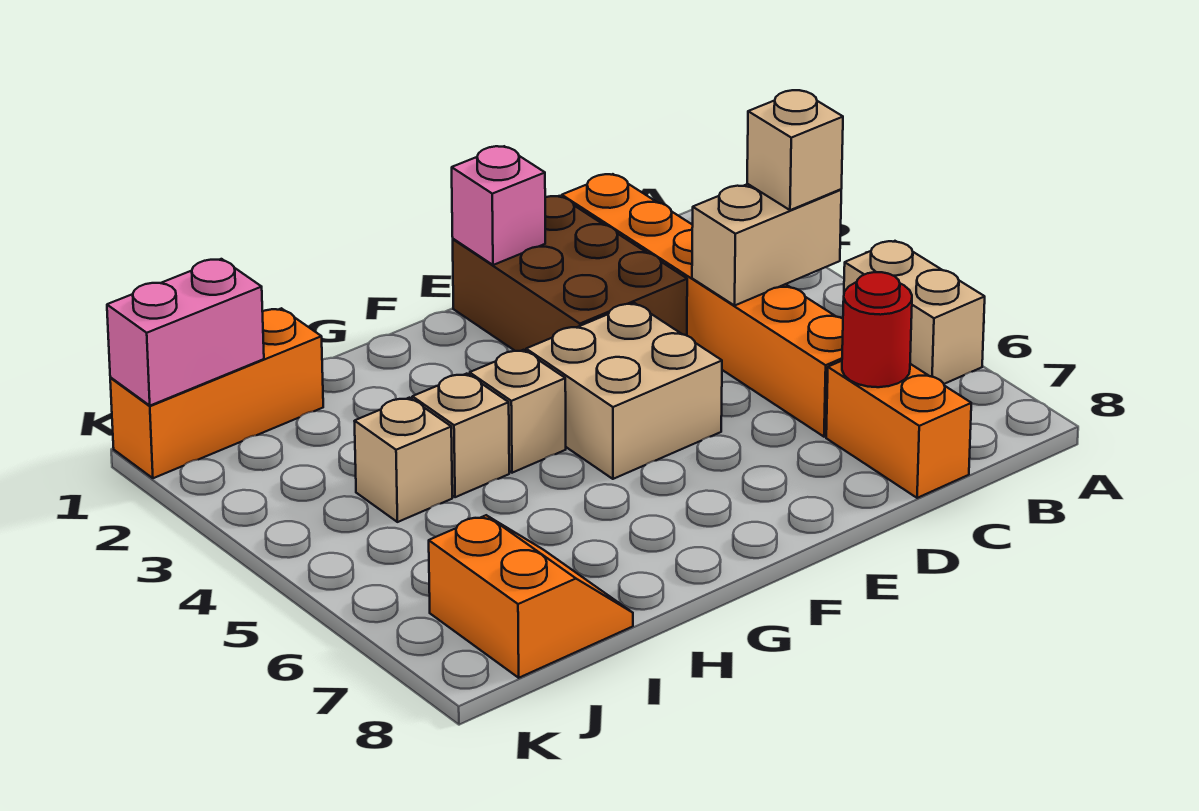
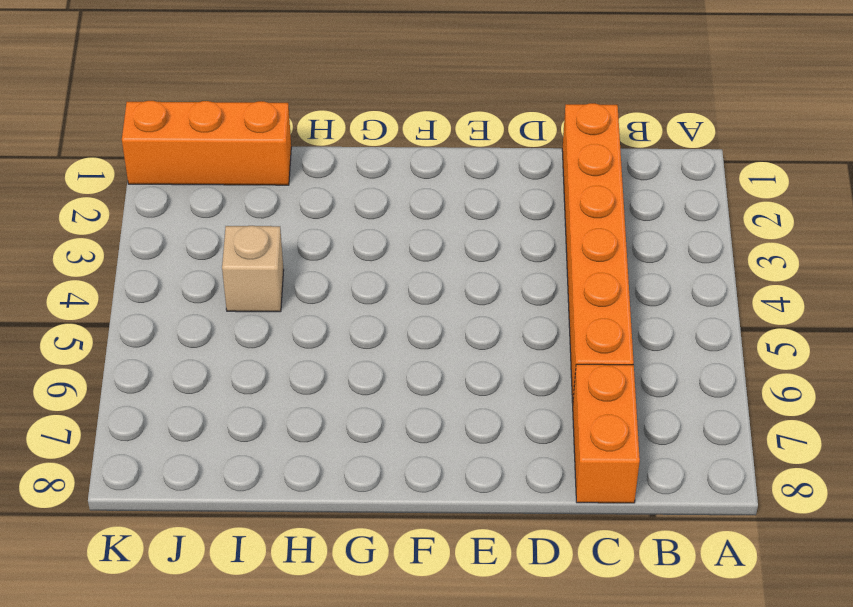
none -> tan brick A5:A6 level 1
none -> brown brick D1:E3 level 1
none -> tan brick E4:F5 level 1

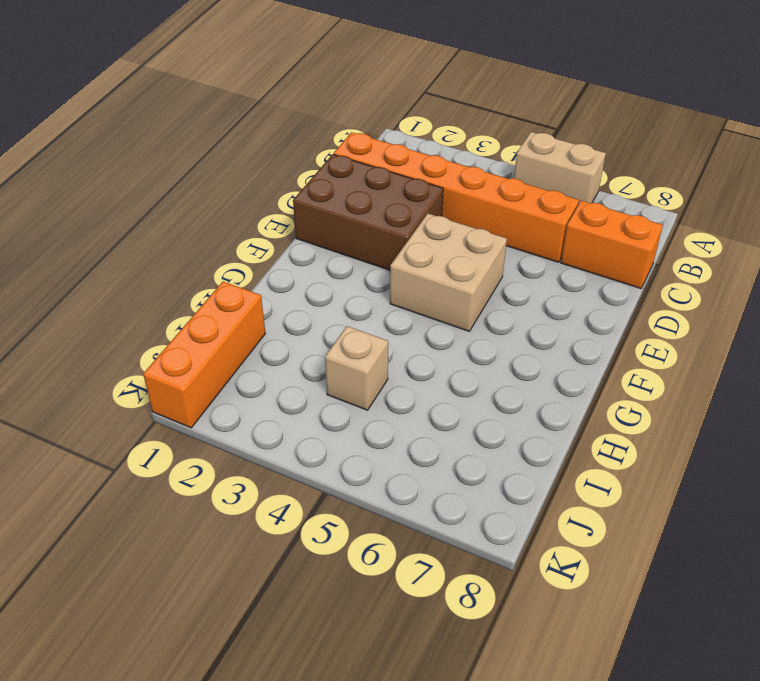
none -> tan brick G4 level 1
none -> tan brick H4 level 1
none -> orange slope I7:J8 level 1 top J

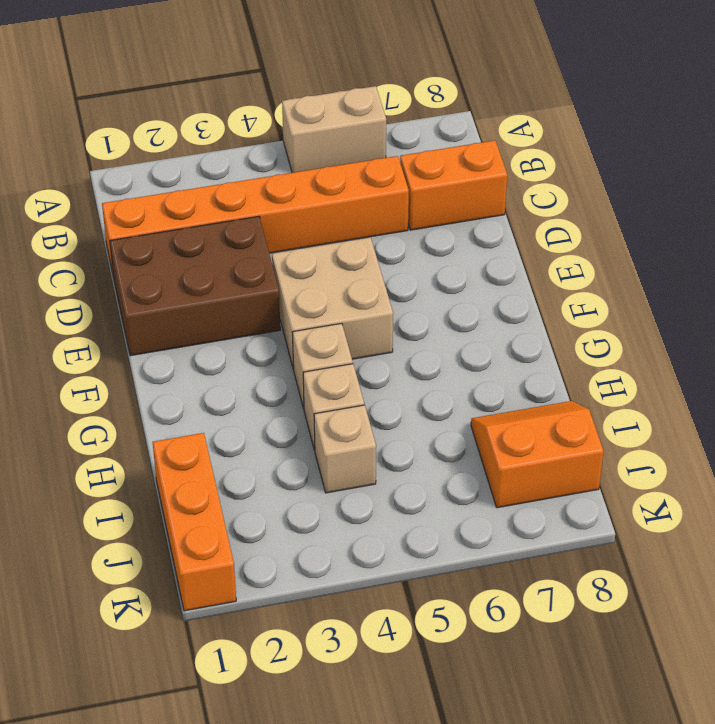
none -> tan brick B4:C4 level 2
none -> red round brick C7 level 2
none -> pink brick E1 level 2

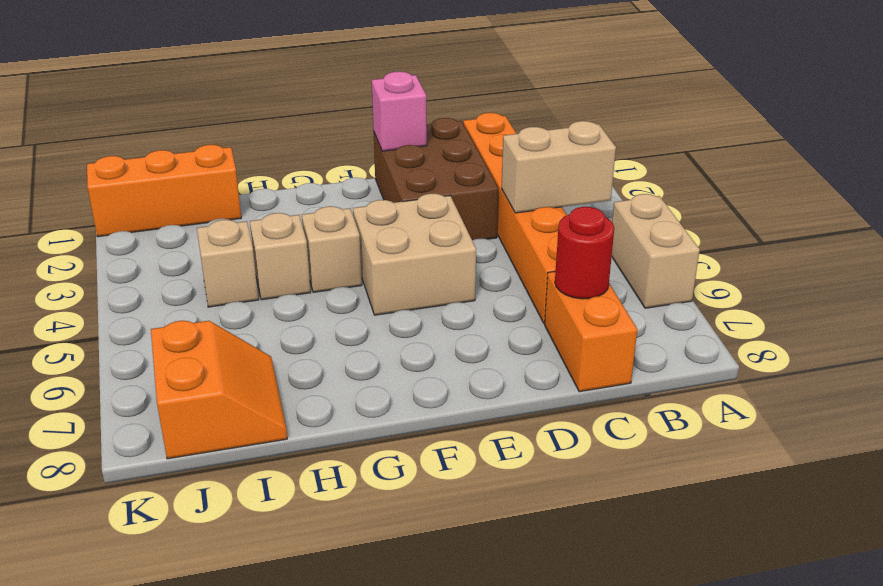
none -> pink brick J1:K1 level 2
none -> tan brick B4 level 3

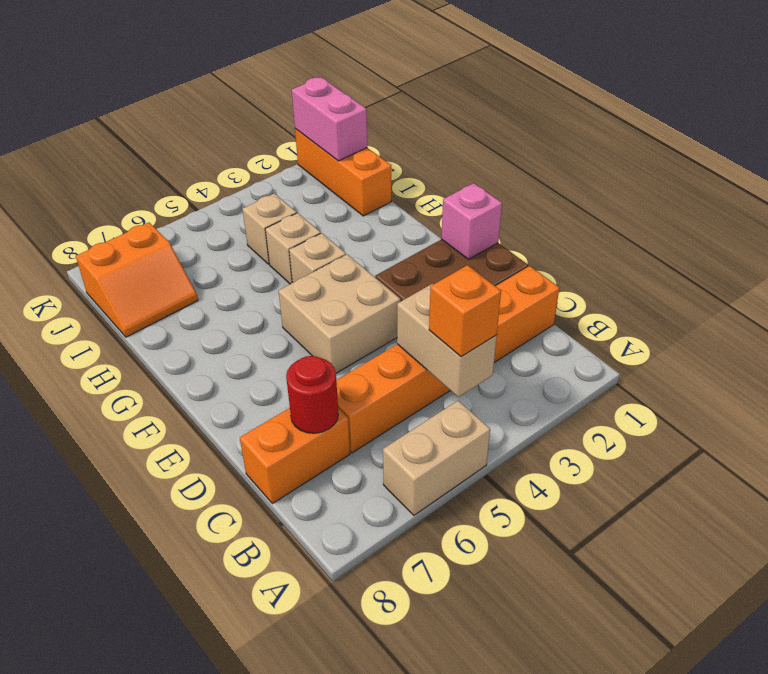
orange brick B4 level 3 -> tan brick B4 level 3

